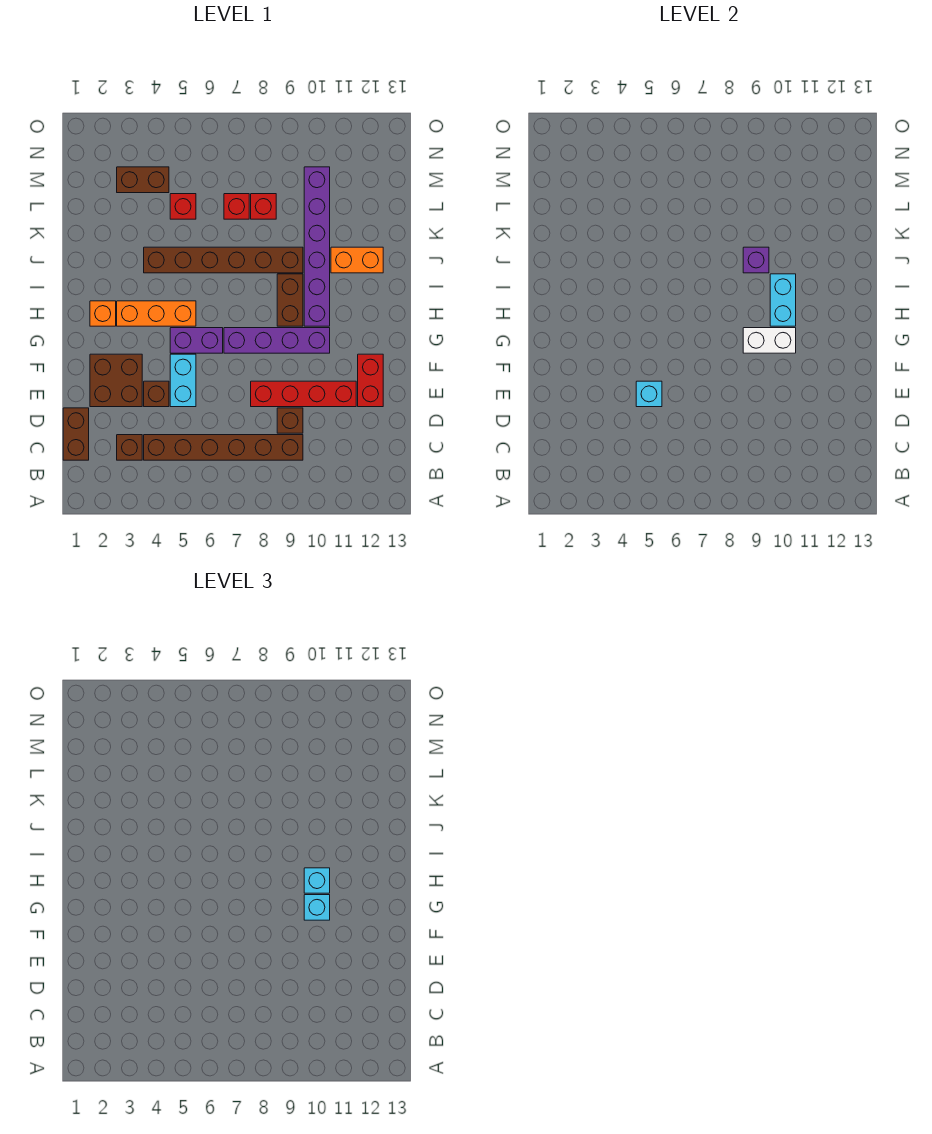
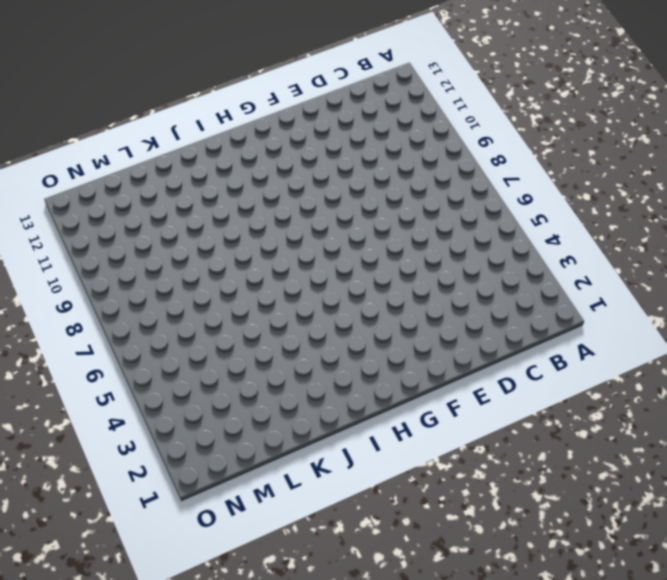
none -> brown brick C1:D1 level 1
none -> brown brick C3 level 1
none -> brown brick C4:C9 level 1

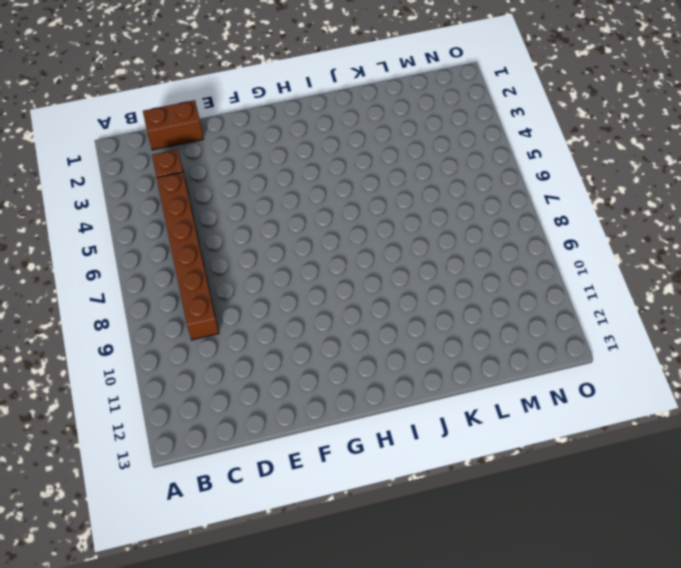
none -> brown brick D9 level 1
none -> brown brick E2:F3 level 1
none -> brown brick E4 level 1

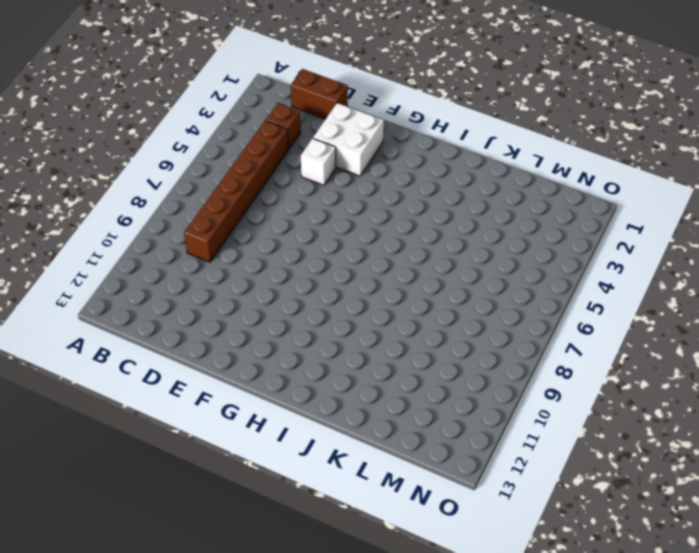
white brick E2:F3 level 1 -> brown brick E2:F3 level 1
white brick E4 level 1 -> brown brick E4 level 1
none -> brown brick D9 level 1
none -> cyan brick E5:F5 level 1
none -> red brick E8:E11 level 1

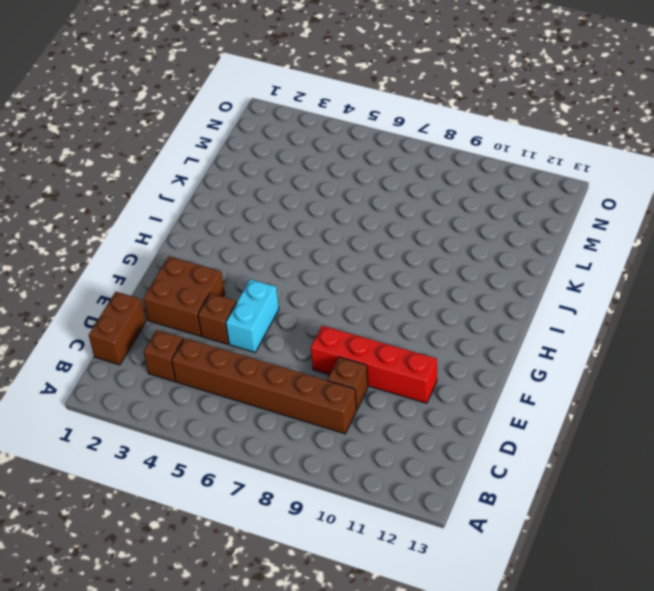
none -> red brick E12:F12 level 1
none -> purple brick G5:G6 level 1
none -> purple brick G7:G10 level 1

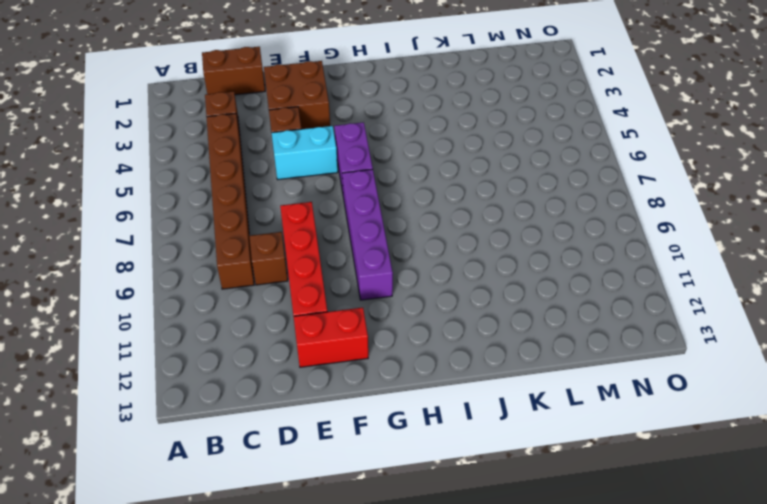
none -> orange brick H2 level 1
none -> orange brick H3:H5 level 1
none -> brown brick H9:I9 level 1

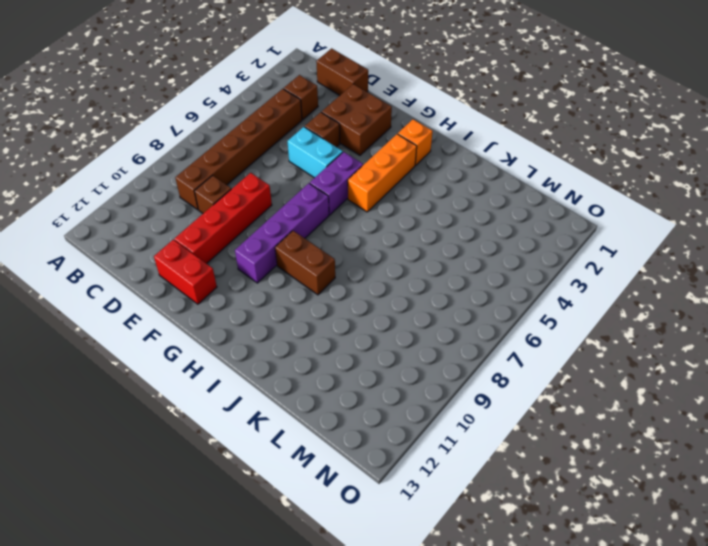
none -> purple brick H10:M10 level 1
none -> brown brick J4:J9 level 1
none -> orange brick J11:J12 level 1

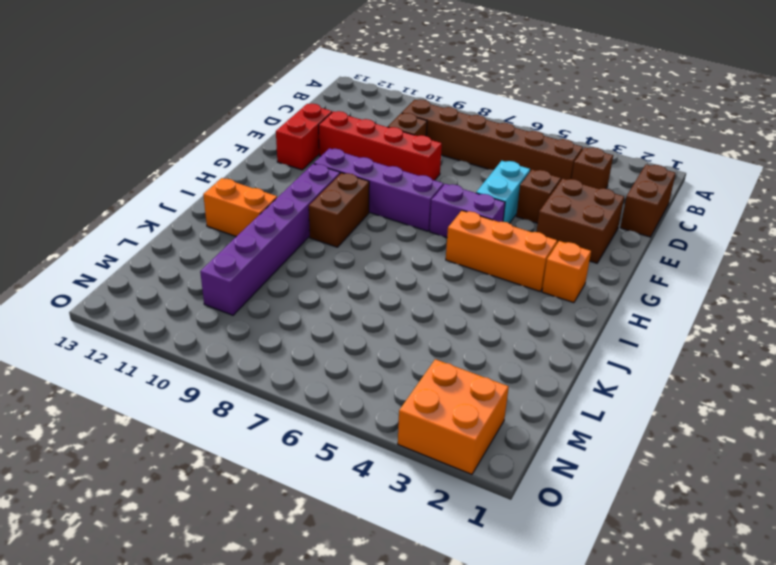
orange brick N2:O3 level 1 -> none
none -> brown brick J4:J9 level 1
none -> red brick L5 level 1
none -> red brick L7 level 1

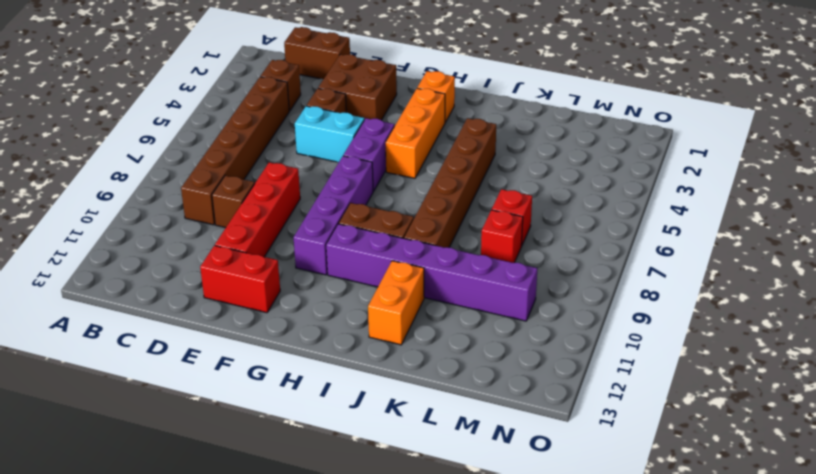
none -> red brick L5 level 1
none -> brown brick M3:M4 level 1
none -> cyan brick E5 level 2

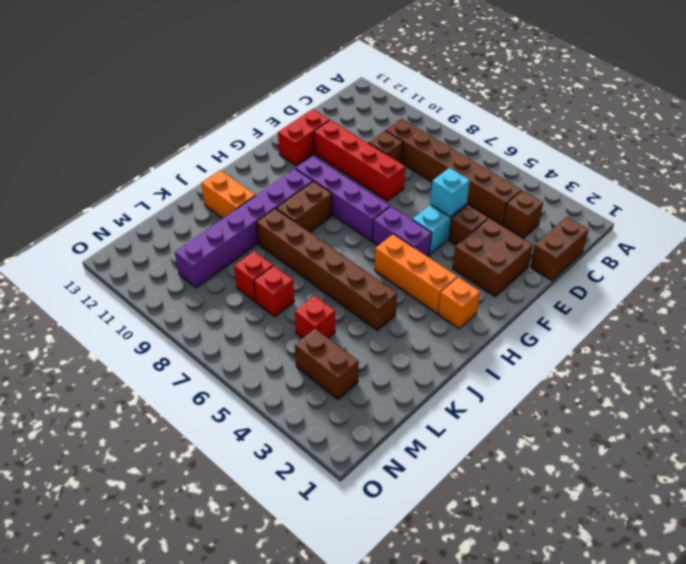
none -> white brick G9:G10 level 2
none -> cyan brick H10:I10 level 2
none -> purple brick J9 level 2

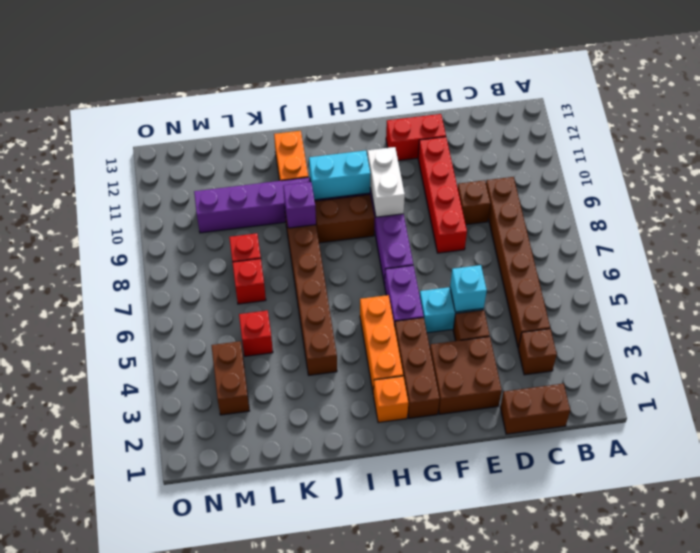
brown brick G2:G4 level 1 -> none
none -> cyan brick G10 level 3
none -> cyan brick H10 level 3

